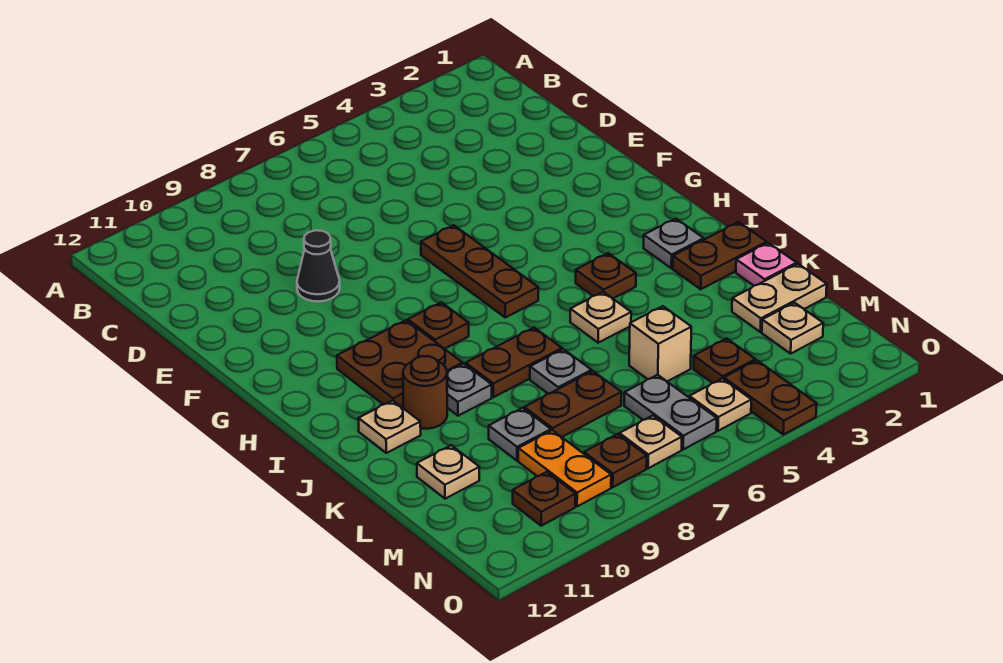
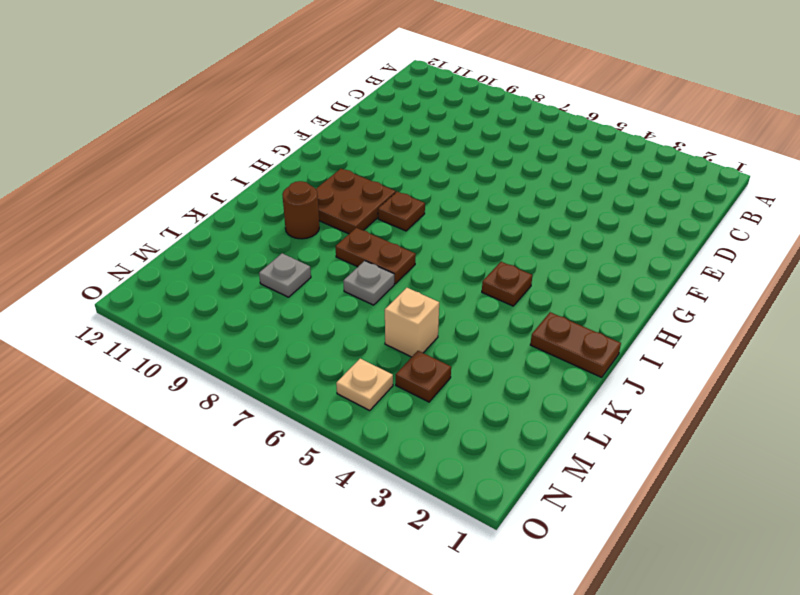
none -> black cone E9 level 1
none -> brown plate F6:H6 level 1
none -> grey plate I2 level 1

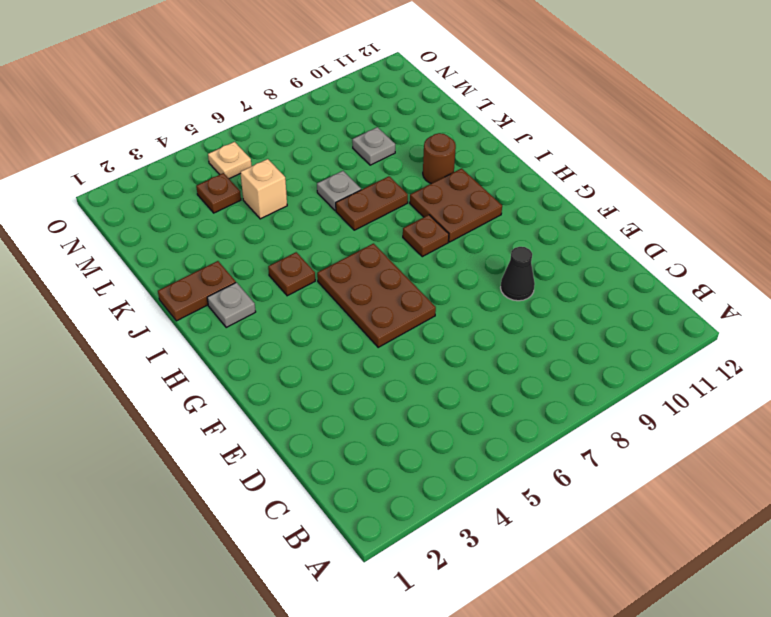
brown plate F5:H6 level 1 -> brown plate F6:H6 level 1
none -> tan plate J5 level 1
none -> grey plate J9 level 1
none -> tan plate J11 level 1

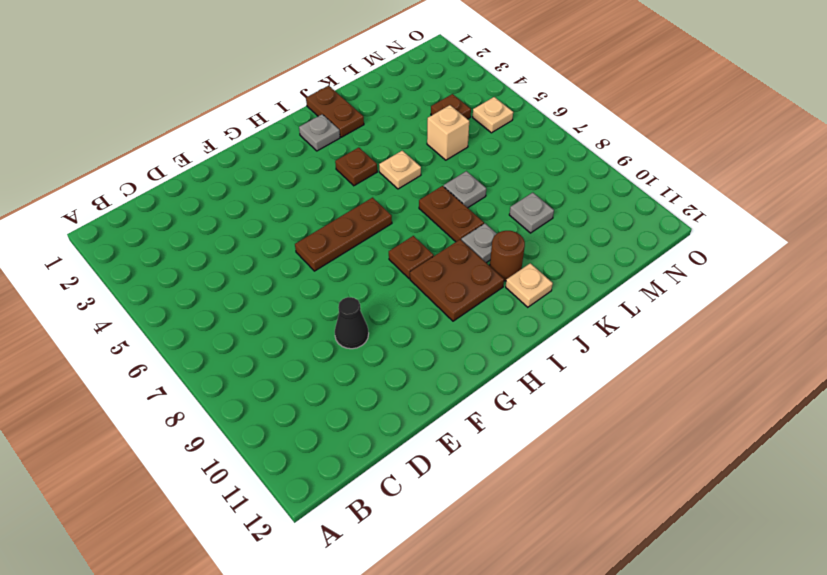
none -> pink plate K1 level 1
none -> tan plate L1:L2 level 1
none -> brown plate L7:L8 level 1

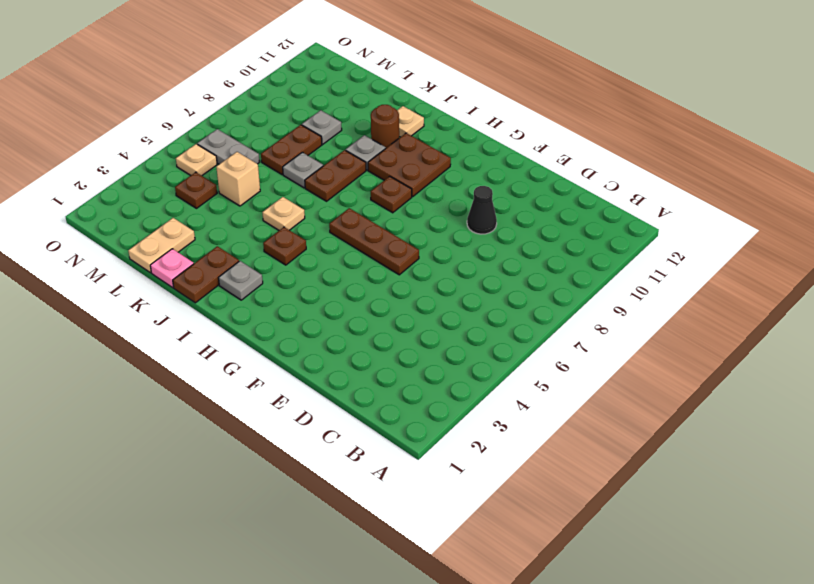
none -> tan plate L11 level 1
none -> tan plate M2 level 1
none -> orange plate M9:N9 level 1

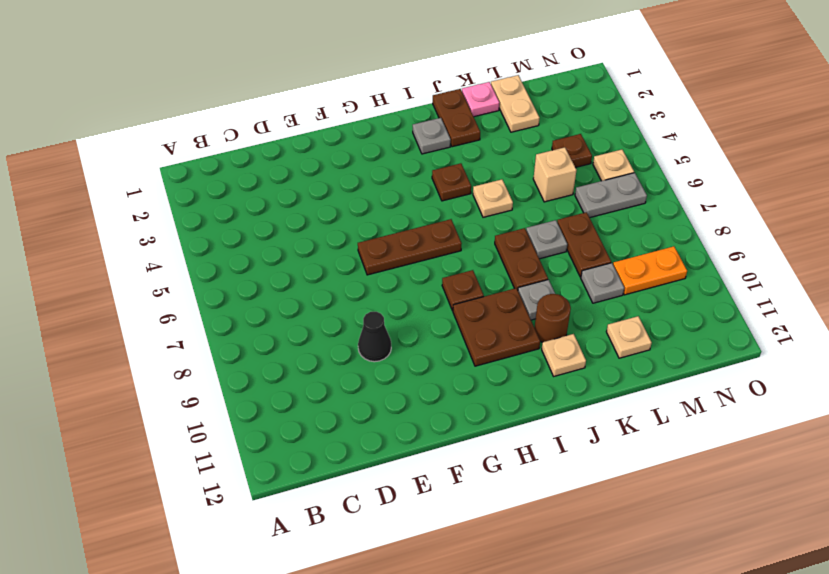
none -> tan plate M2 level 1
none -> brown plate N4:O4 level 1
none -> tan plate N7 level 1

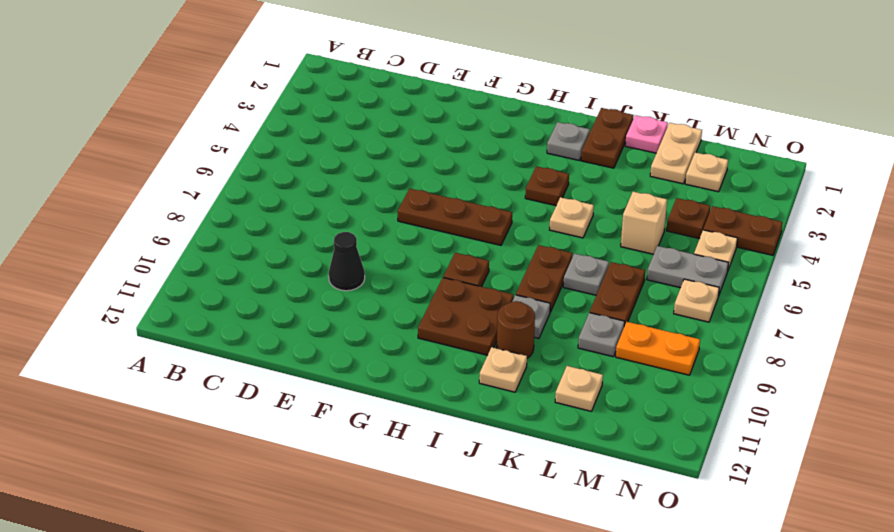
none -> brown plate N8 level 1
none -> brown plate N10 level 1

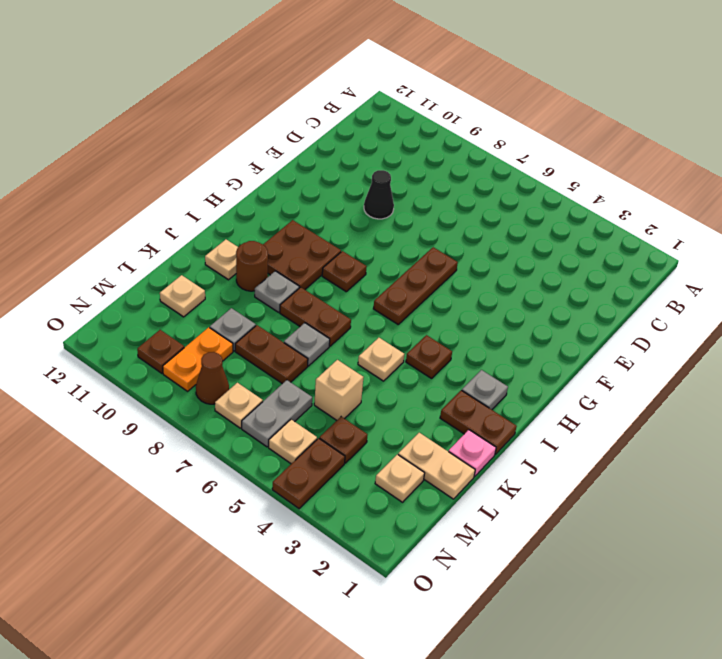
brown cone N8 level 1 -> brown plate N8 level 1

